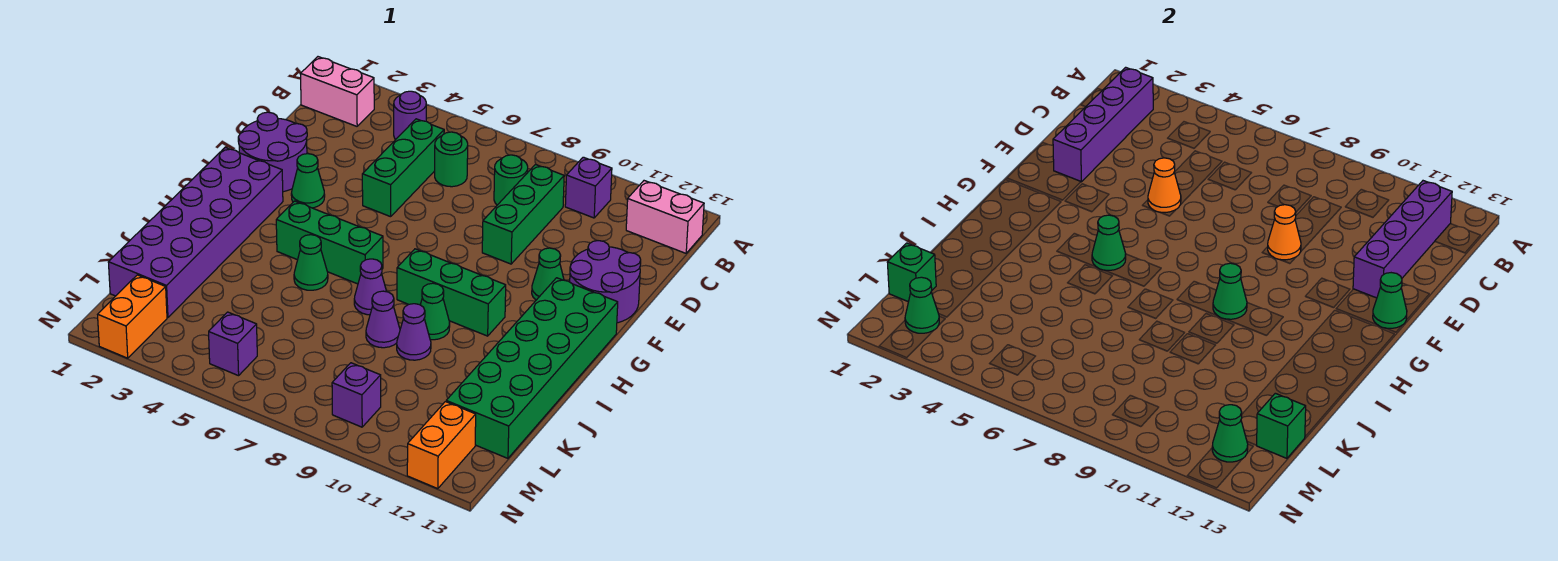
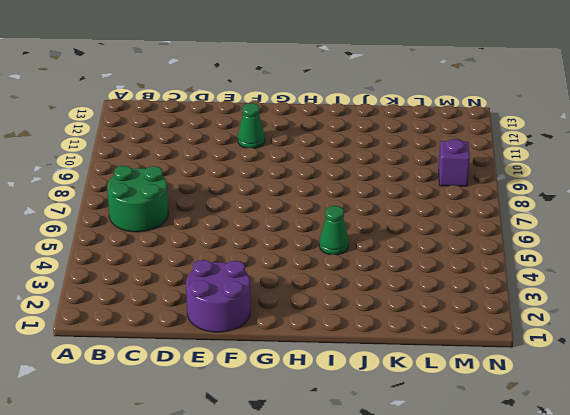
green round brick B6:C7 level 1 -> green round brick C6 level 1
none -> pink brick B1:B2 level 1
none -> purple round brick B4 level 1
none -> purple brick B10 level 1
none -> pink brick B12:B13 level 1

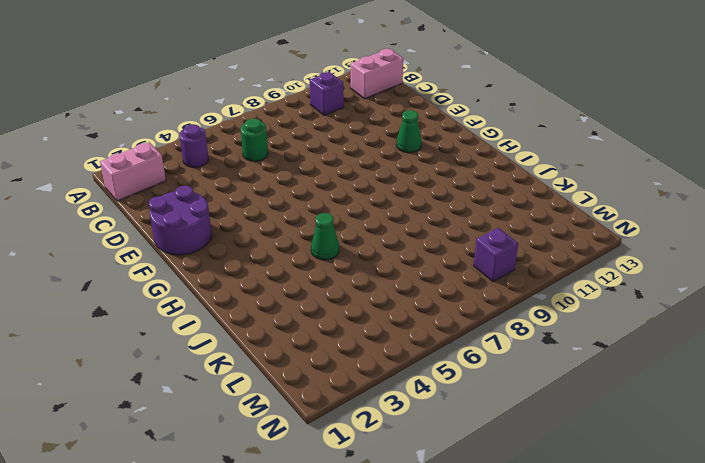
none -> green brick C5:E5 level 1
none -> green round brick C8 level 1
none -> green brick C9:E9 level 1
none -> purple round brick E12:F13 level 1

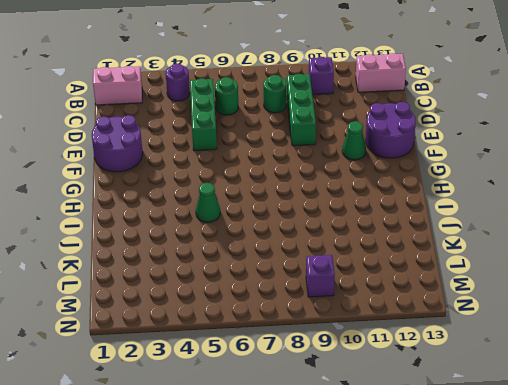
none -> green cone F3 level 1
none -> purple brick G1:L2 level 1
none -> green brick G12:L13 level 1
none -> green brick H4:H6 level 1

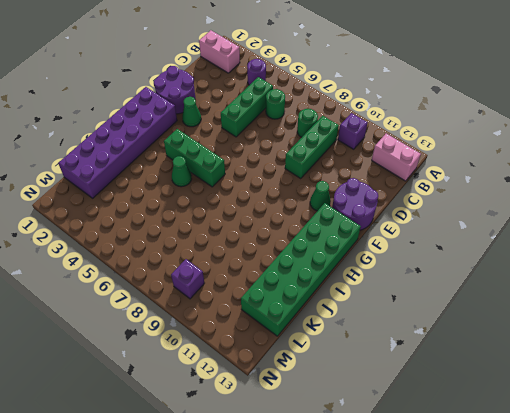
none -> green brick H8:H10 level 1
none -> purple cone I7 level 1
none -> green cone I9 level 1
none -> purple cone J8 level 1

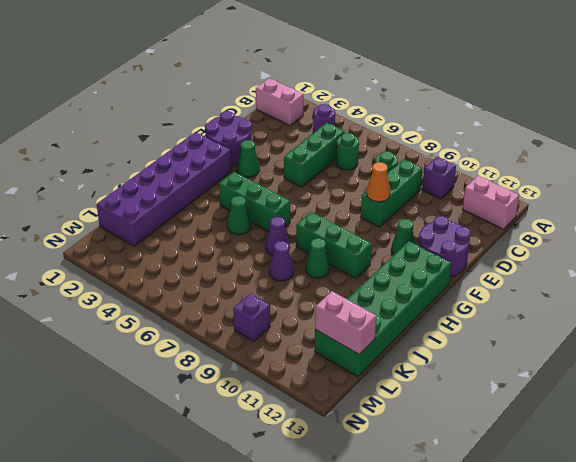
pink brick L12:L13 level 2 -> green brick L13 level 2
none -> purple cone J9 level 1
none -> orange brick M2:N2 level 1
none -> purple brick M5 level 1
none -> orange brick M12:N12 level 1

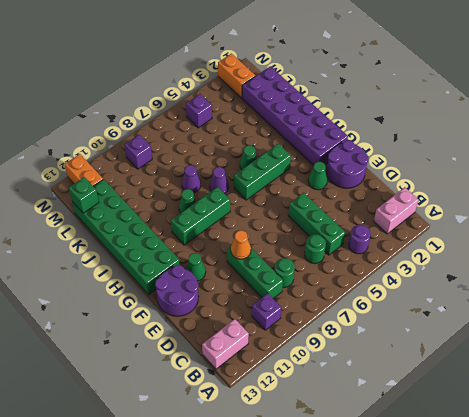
none -> purple cone J9 level 1
none -> purple brick B2:E2 level 2
none -> purple brick B12:E12 level 2
none -> orange cone E5 level 2

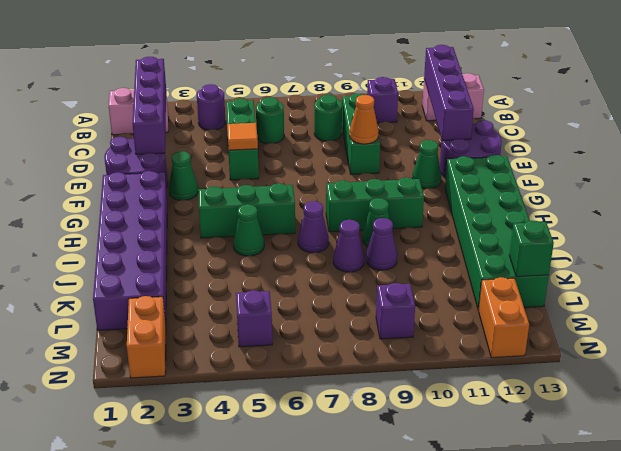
orange tile E5 level 2 -> orange cone E5 level 2
none -> green cone F13 level 2
none -> green cone H5 level 2
none -> green cone H9 level 2
none -> green brick L1 level 2

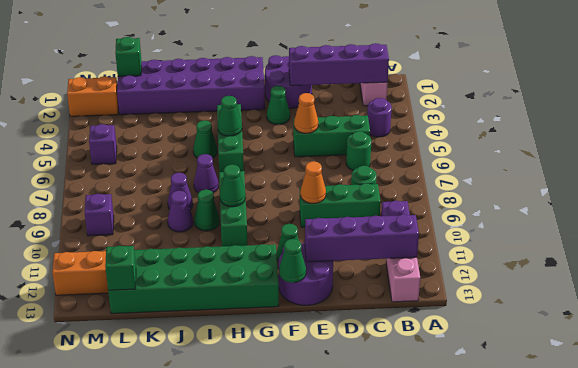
none -> green cone M2 level 2
none -> green cone M12 level 2

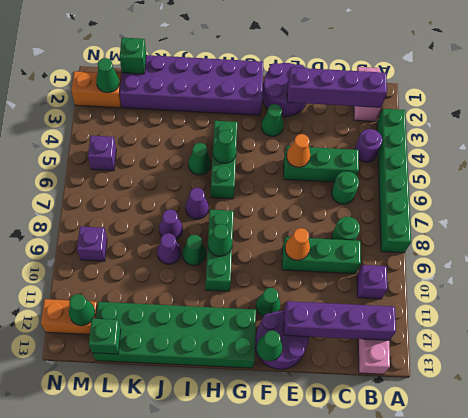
green brick A3:A8 level 1 -> none

